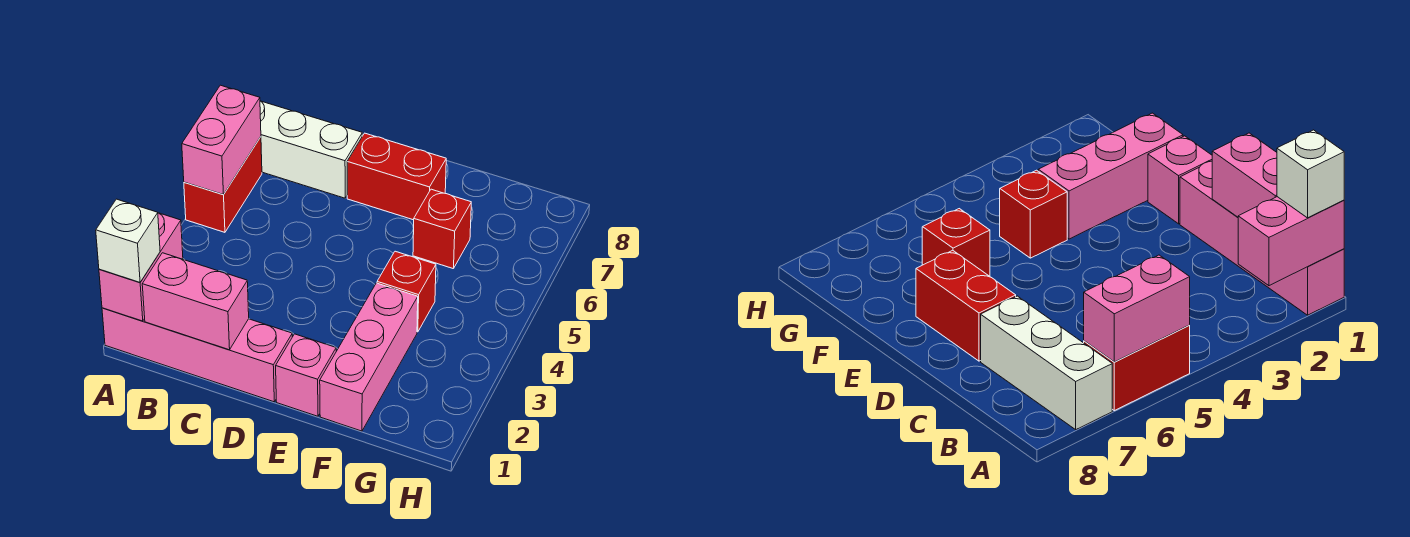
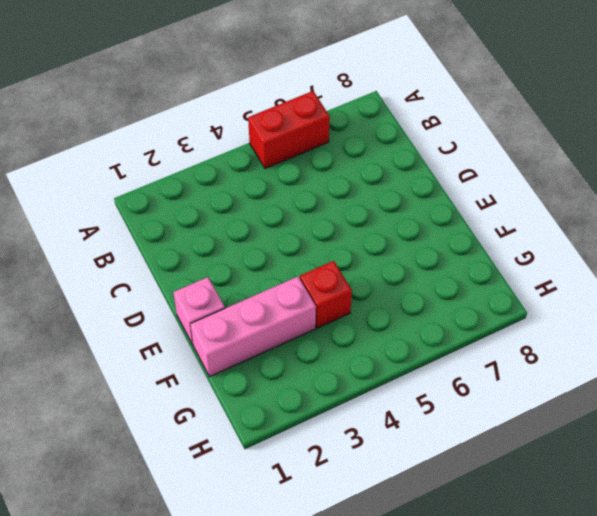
none -> pink brick A1:D1 level 1
none -> white brick A7:C7 level 1
none -> red brick D7:E7 level 1

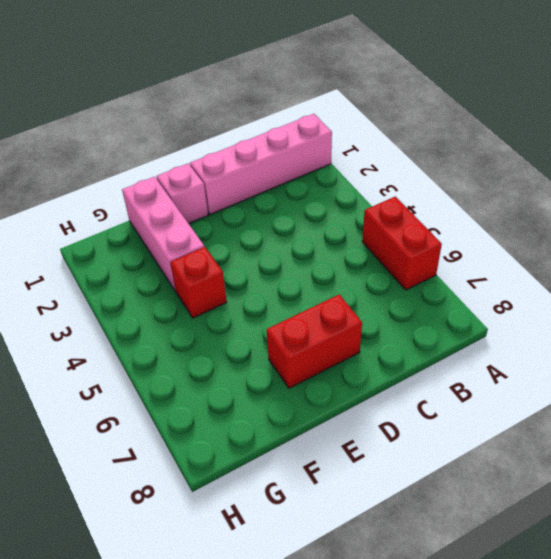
none -> white brick A7:C7 level 1
none -> red brick F6 level 1
none -> pink brick A1:A2 level 2

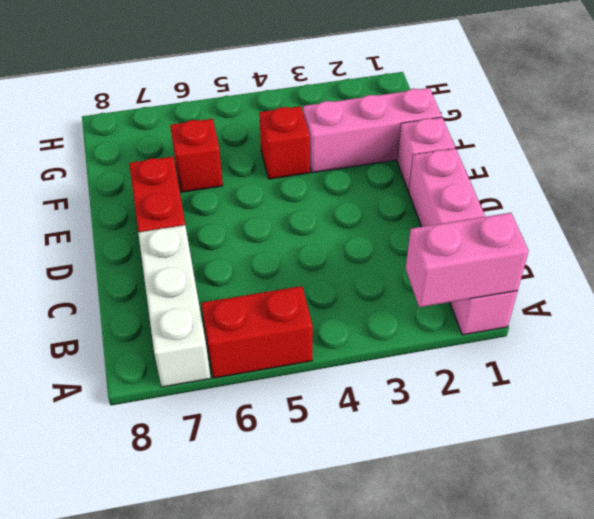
none -> pink brick A5:A6 level 2
none -> pink brick B1:C1 level 2
none -> white brick A1 level 3

